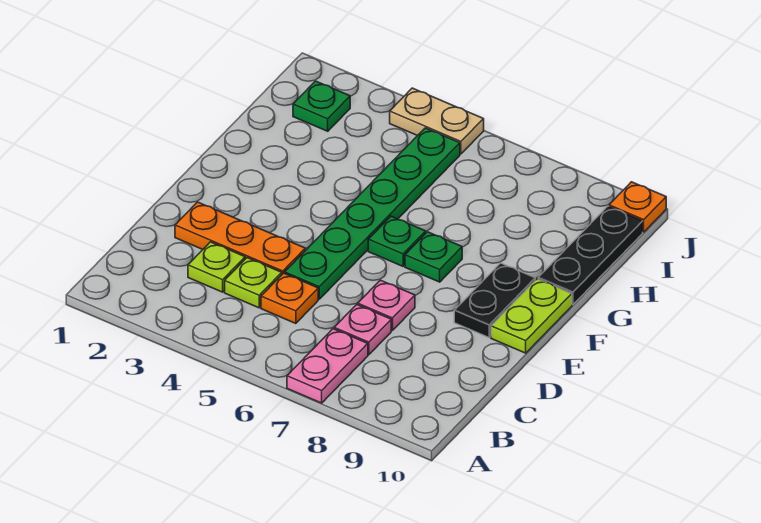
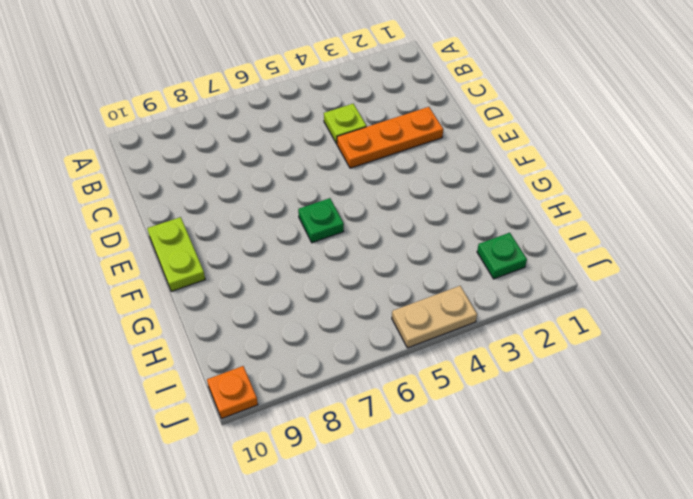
none -> pink plate A7:B7 level 1
none -> lime plate C3 level 1
none -> orange plate C5 level 1

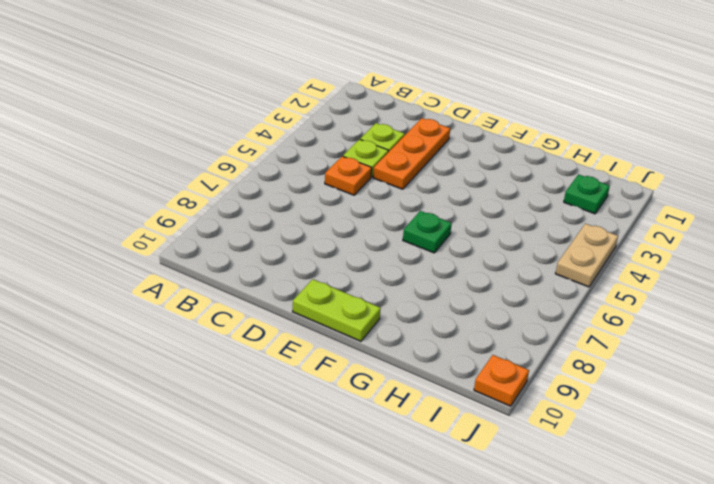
none -> pink plate A7:B7 level 1
none -> pink plate C7 level 1
none -> green plate D5:I5 level 1

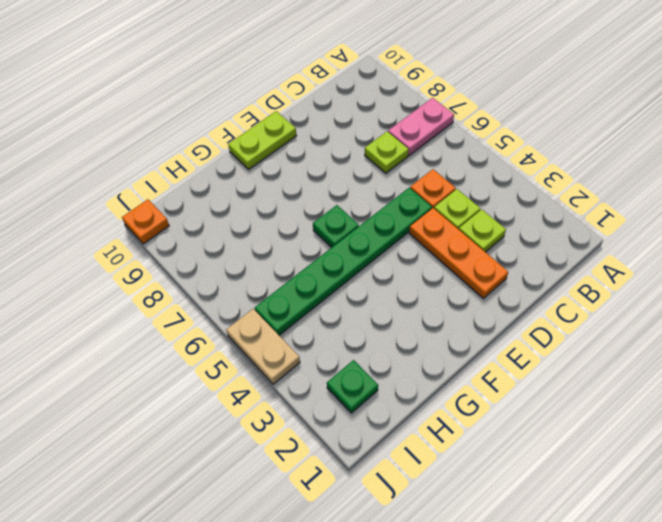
lime plate C7 level 1 -> pink plate C7 level 1
none -> pink plate D7 level 1
none -> black plate E9:F9 level 1
none -> green plate F7 level 1

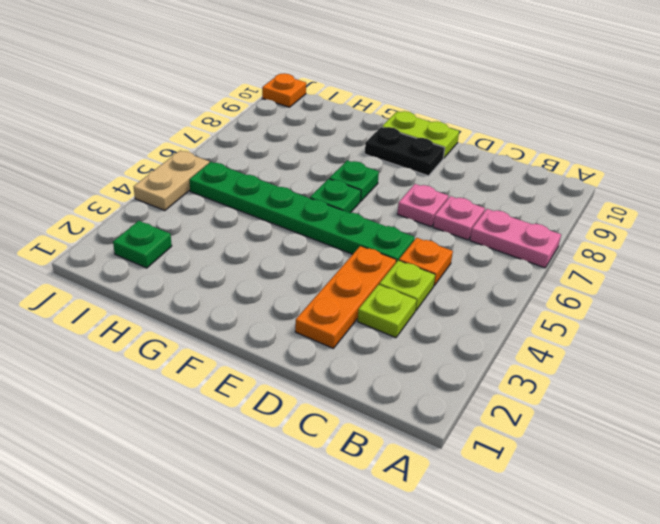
none -> black plate G10:I10 level 1

